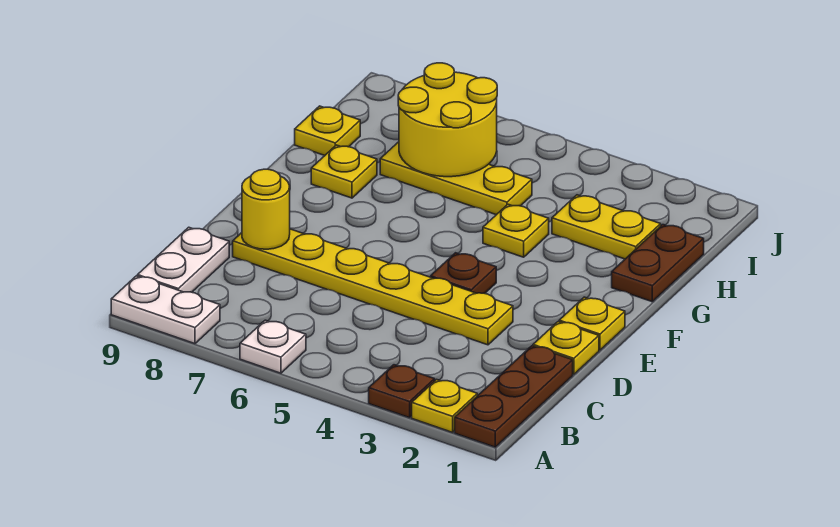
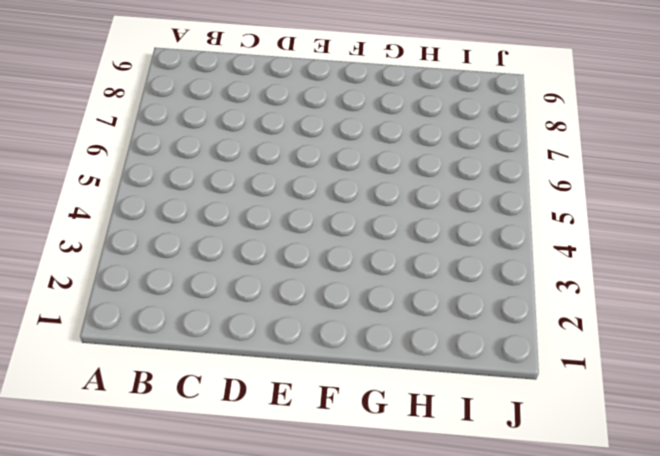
none -> brown plate A1:C1 level 1
none -> yellow plate A2 level 1
none -> brown plate A3 level 1

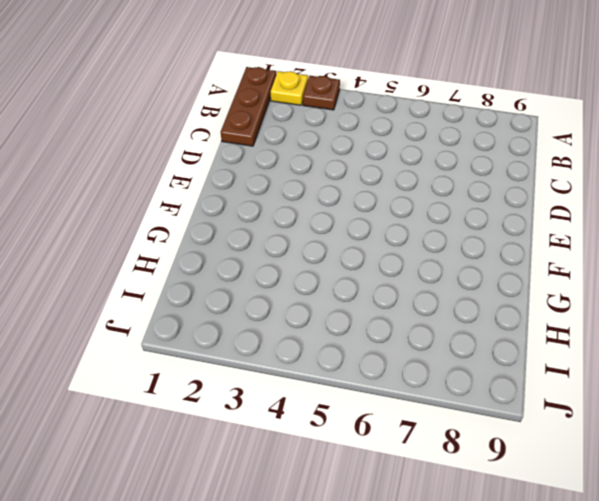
none -> white plate A6 level 1
none -> white plate A8:A9 level 1
none -> white plate B9:C9 level 1

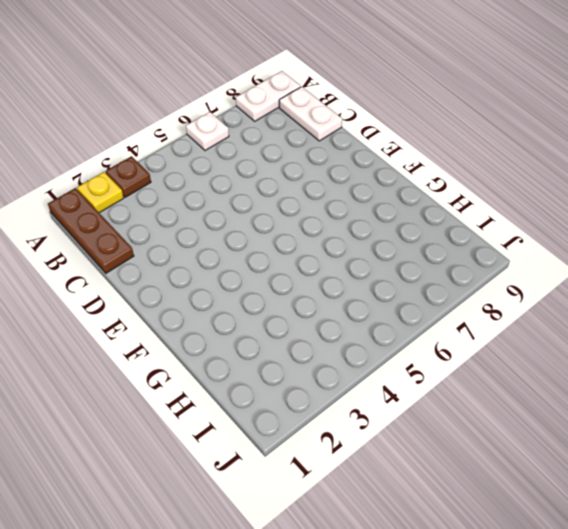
none -> yellow plate D1 level 1
none -> yellow plate D3:D8 level 1
none -> yellow plate E1 level 1

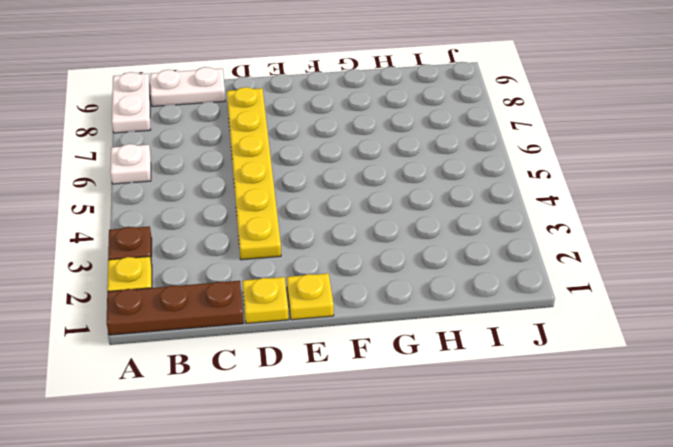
none -> brown plate E4 level 1
none -> brown plate G1:H1 level 1
none -> yellow plate G4 level 1

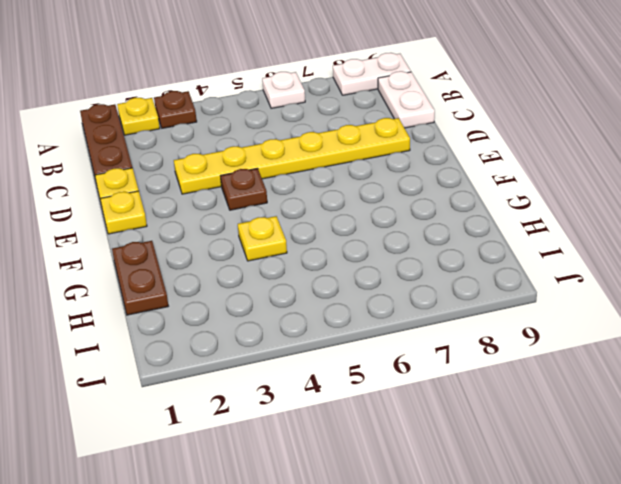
none -> yellow plate G8 level 1
none -> yellow plate H2:H3 level 1
none -> yellow plate H5:H7 level 1

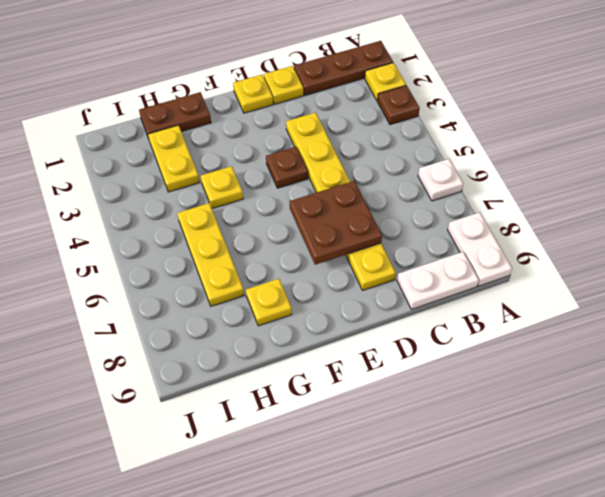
brown plate D6:E7 level 2 -> none
none -> yellow plate H9 level 1
none -> yellow round brick D8 level 2
none -> yellow round brick H6:I7 level 2

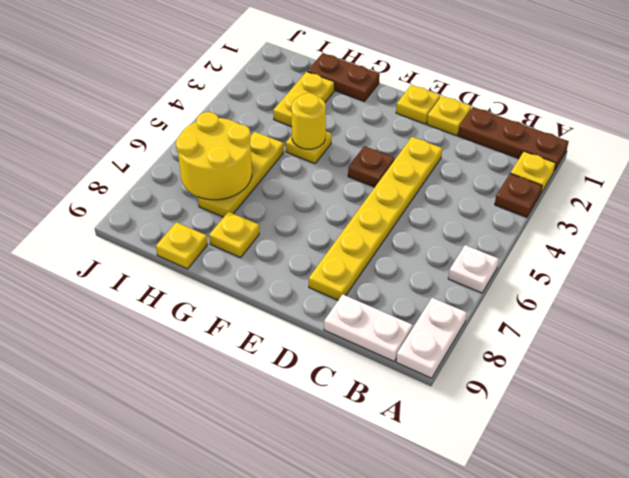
yellow round brick G4 level 2 -> yellow round brick D8 level 2

